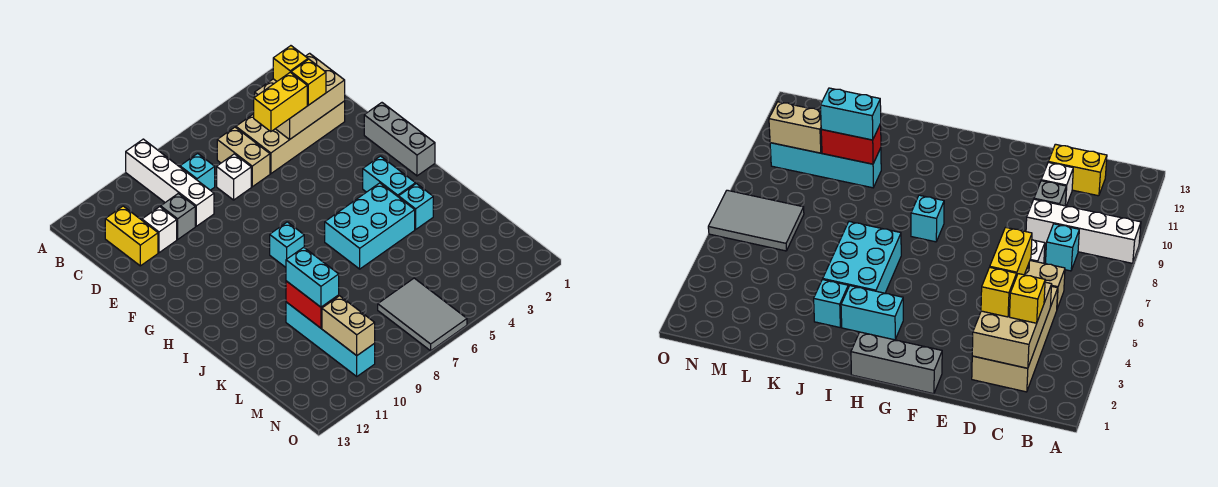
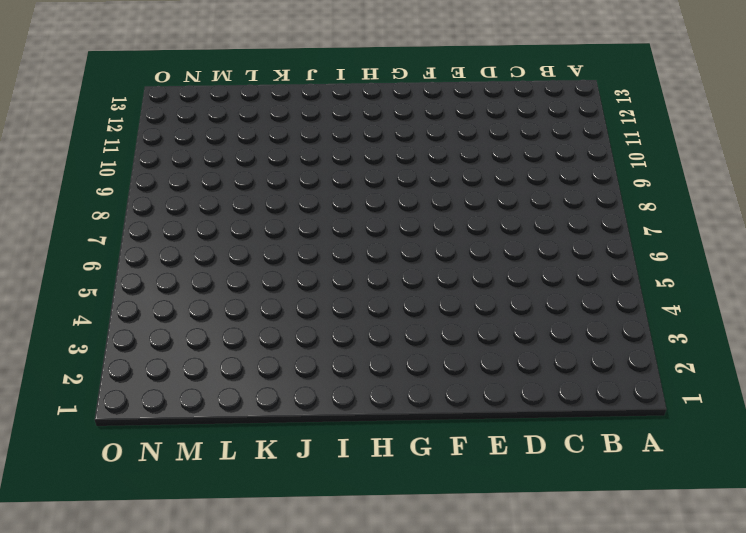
none -> white brick A9:D9 level 1
none -> tan brick C2:D5 level 1
none -> tan brick C6:D6 level 1

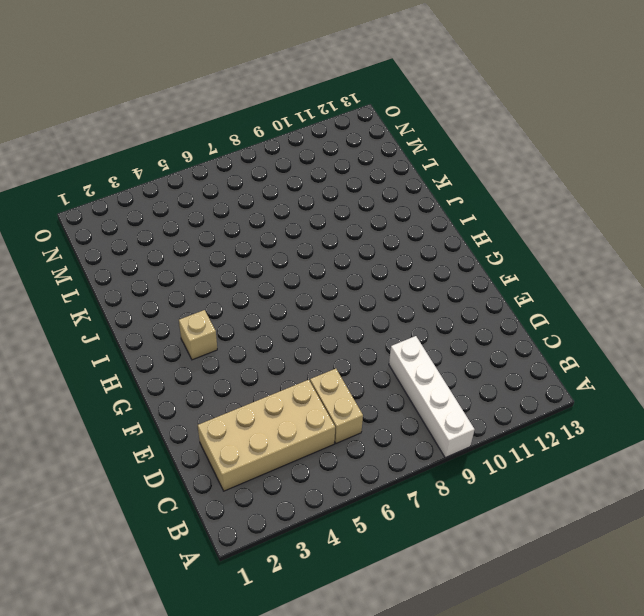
tan brick H3 level 1 -> cyan brick H3:I3 level 1
none -> cyan brick C8 level 1
none -> yellow brick C12:D12 level 1
none -> white brick D7 level 1

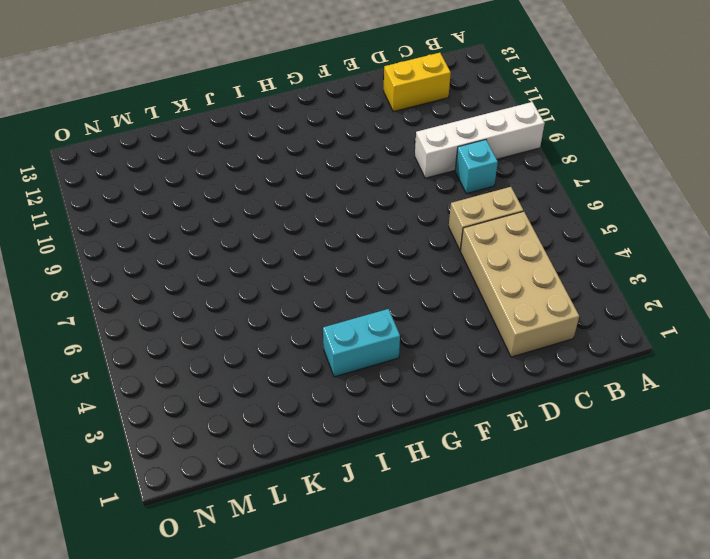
none -> white brick D7 level 1
none -> grey brick D10 level 1
none -> white brick D11 level 1

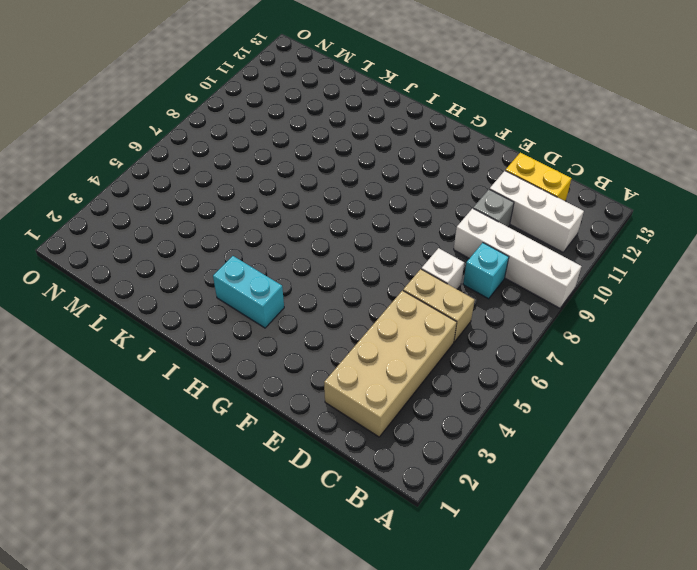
white brick B11:D11 level 1 -> white brick D11 level 1
none -> grey brick F1:H1 level 1
none -> cyan brick H8 level 1
none -> cyan brick I4:J6 level 1

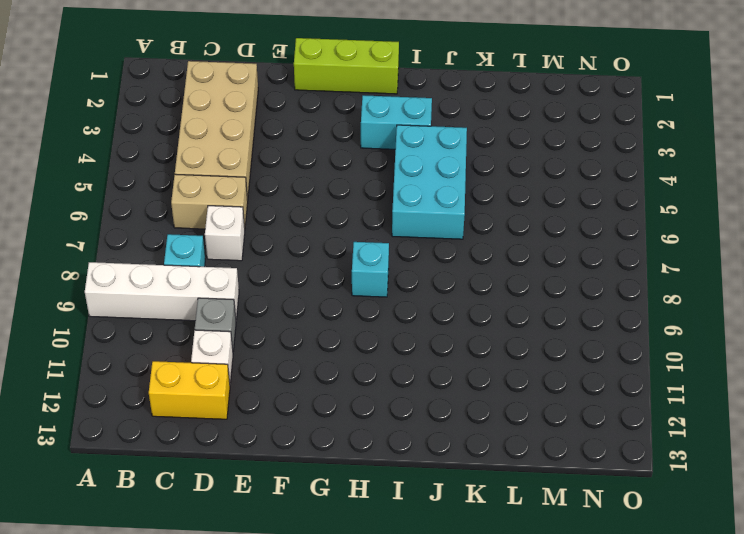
lime brick F1:H1 level 1 -> grey brick F1:H1 level 1
none -> cyan brick J3 level 1
none -> cyan brick K10:N10 level 1
none -> grey tile M6:O7 level 1

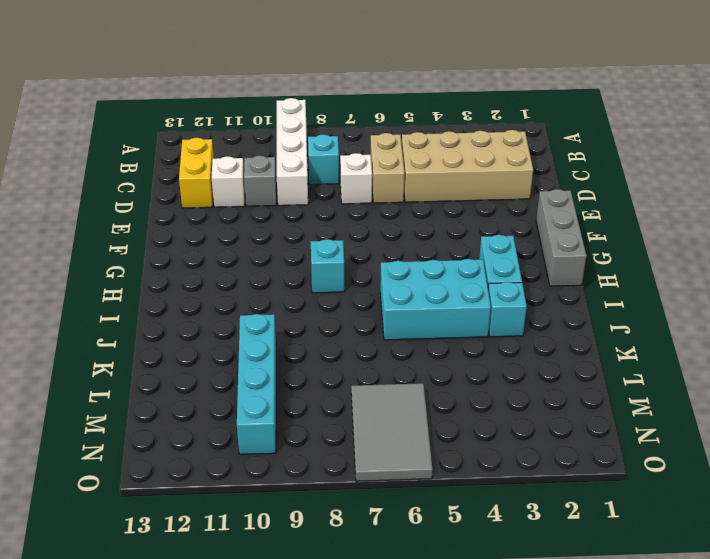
none -> tan brick C2:D4 level 2
none -> red brick K10:L10 level 2
none -> tan brick M10:N10 level 2

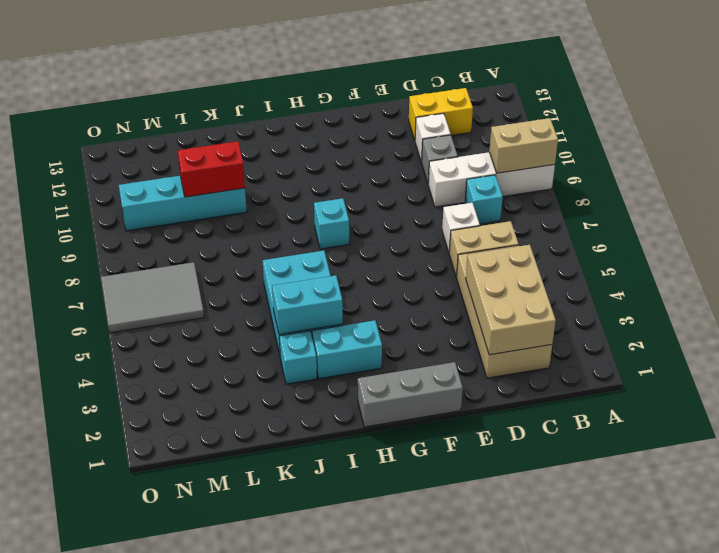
tan brick A9:B9 level 2 -> tan brick M10:N10 level 2
cyan brick I4:J4 level 2 -> cyan brick K10:L10 level 3
none -> yellow brick C3 level 3
none -> yellow brick D3 level 3
none -> yellow brick D4:D5 level 3

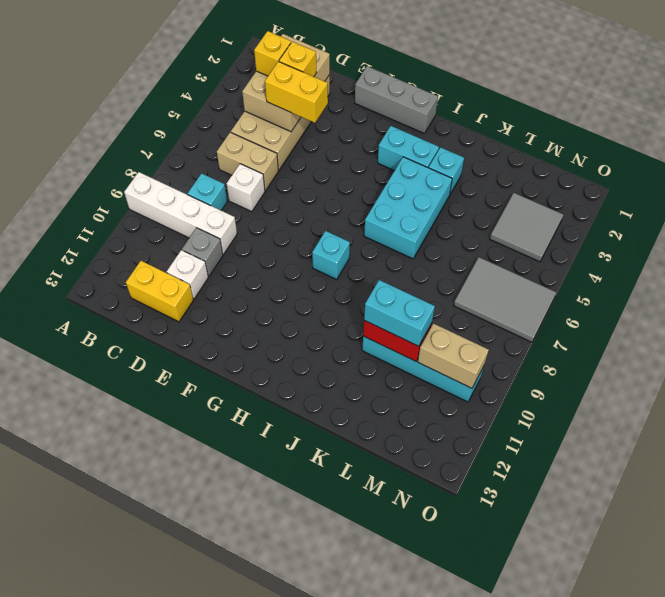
yellow brick D4:E4 level 3 -> yellow brick D4:D5 level 3
grey tile M3:N4 level 1 -> none

